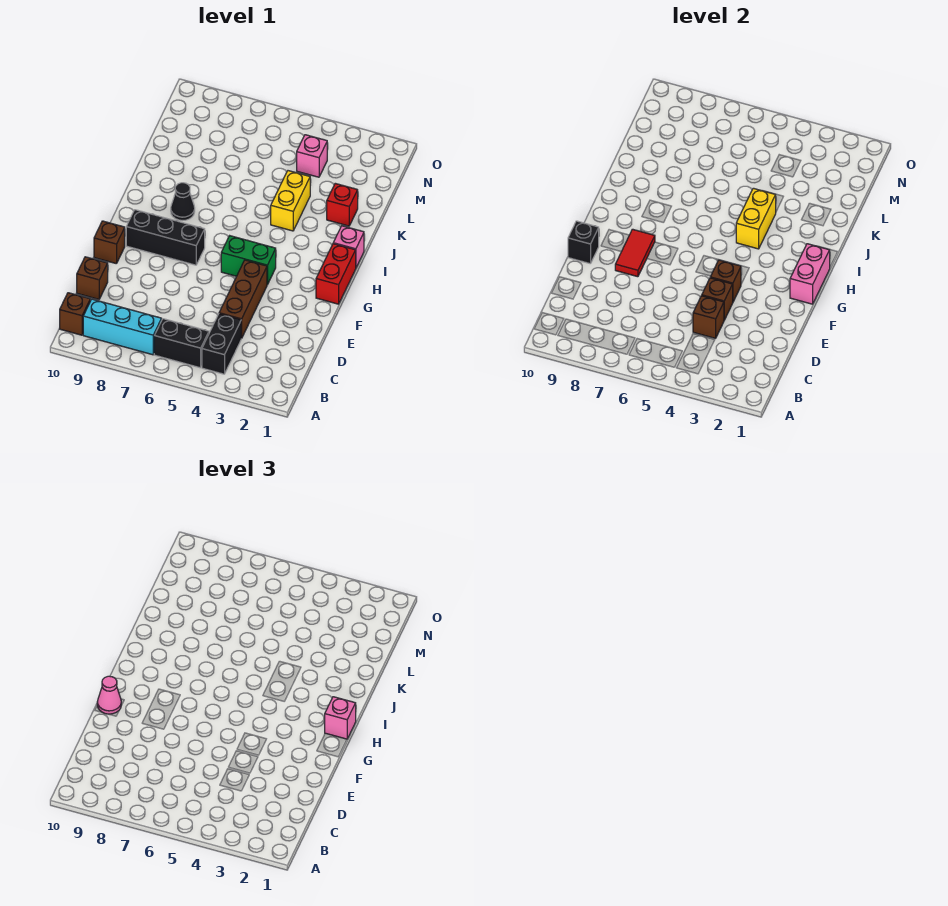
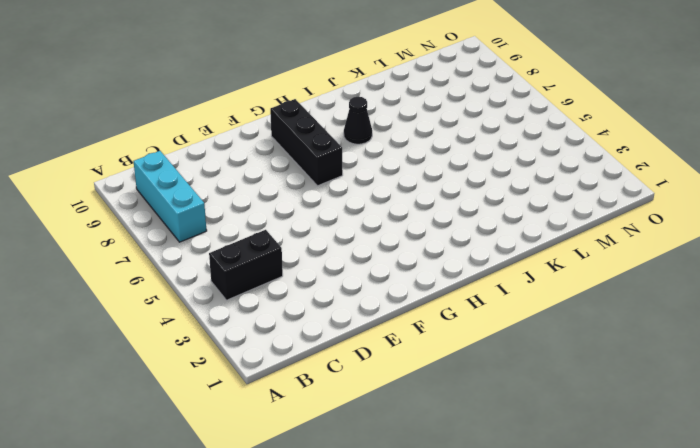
none -> black brick B5:B6 level 1
none -> brown brick B10 level 1
none -> brown brick D4:F4 level 1

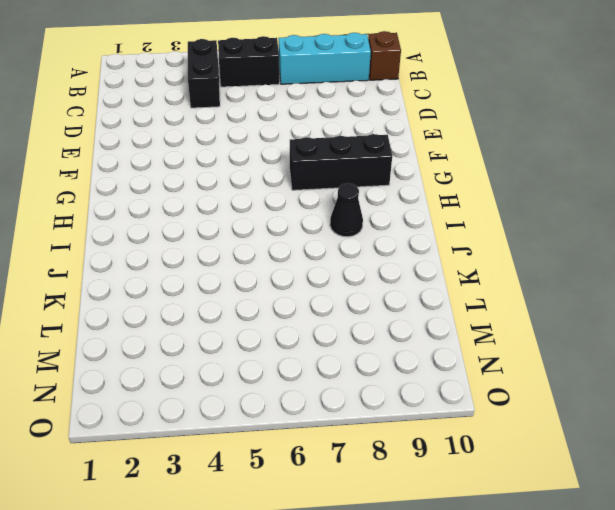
none -> brown brick D4:F4 level 1
none -> brown brick D10 level 1
none -> brown brick F10 level 1

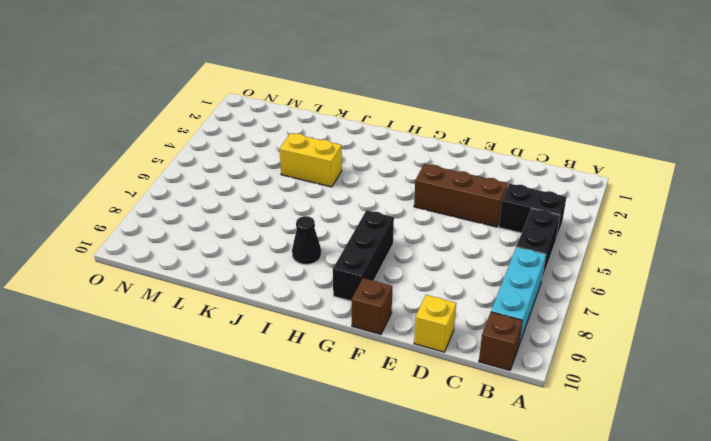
yellow brick D10 level 1 -> brown brick D10 level 1
none -> red brick G1:H1 level 1
none -> green brick G4:G5 level 1
none -> pink brick I1 level 1

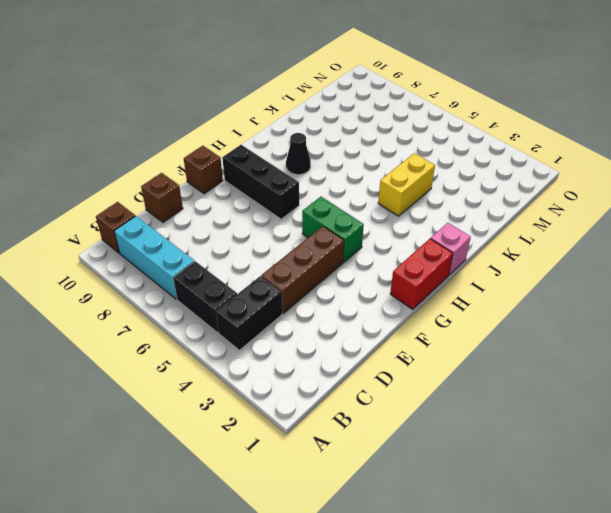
none -> red brick K2 level 1
none -> pink brick M4 level 1
none -> brown brick D4 level 2

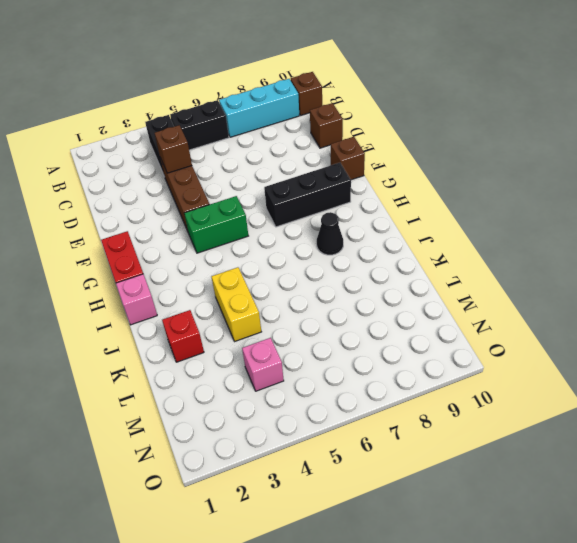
none -> brown brick E4 level 2
none -> brown brick F4 level 2
none -> red tile F8:G8 level 2

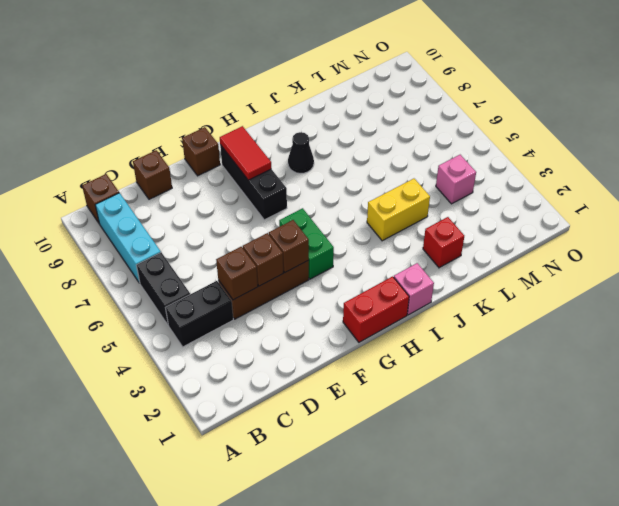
red tile G8:G9 level 2 -> red tile F8:G8 level 2
none -> black brick F10 level 2
none -> pink brick G1:H1 level 2
none -> yellow brick I4:J4 level 2

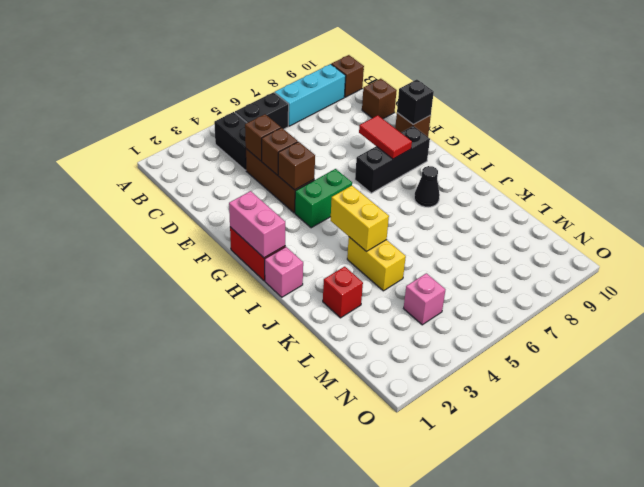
none -> pink cone F10 level 3
none -> pink brick H1 level 3

